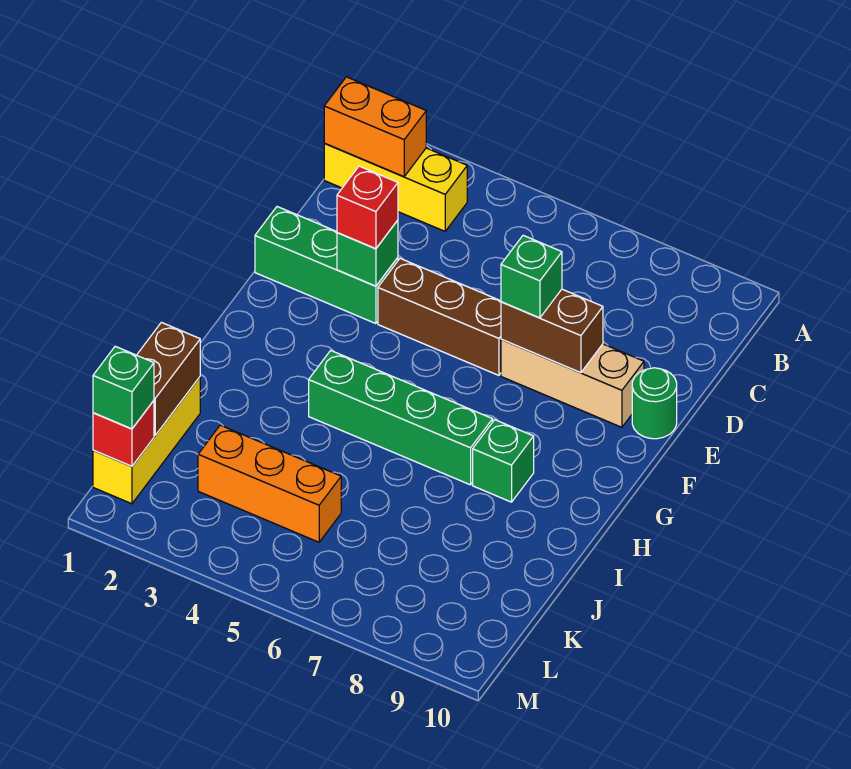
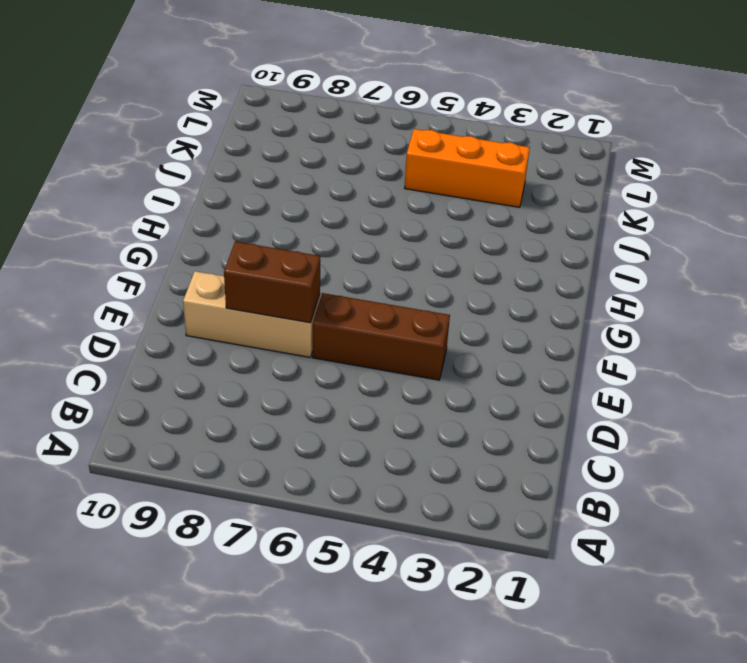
none -> yellow brick B1:B3 level 1
none -> green brick E1:E3 level 1
none -> green round brick E10 level 1

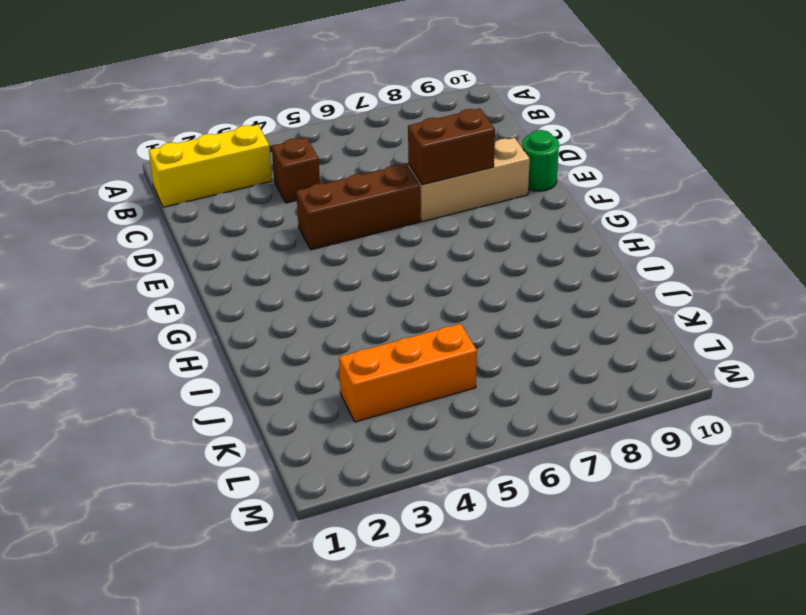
brown brick C4 level 1 -> none
none -> green brick E1:E3 level 1
none -> green brick H4:H7 level 1
none -> green brick H8 level 1

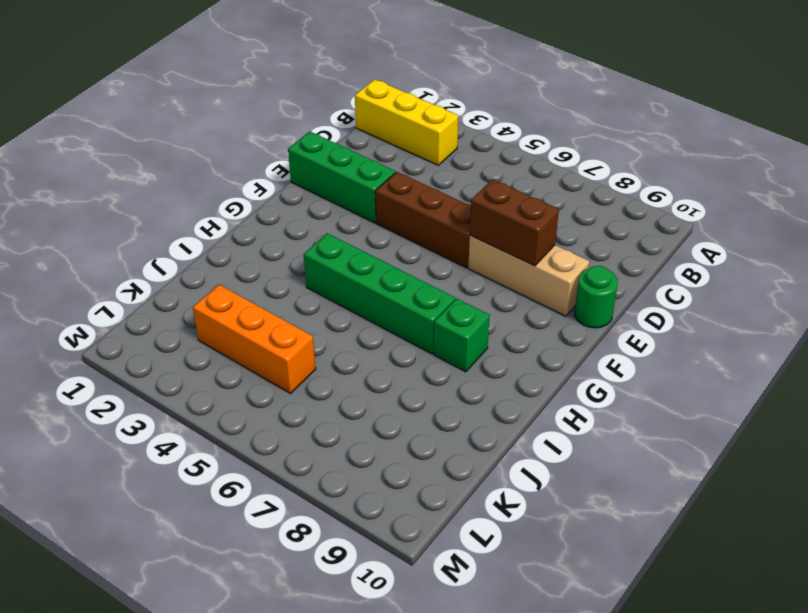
none -> yellow brick J1:L1 level 1
none -> orange brick B1:B2 level 2
none -> green brick E3 level 2

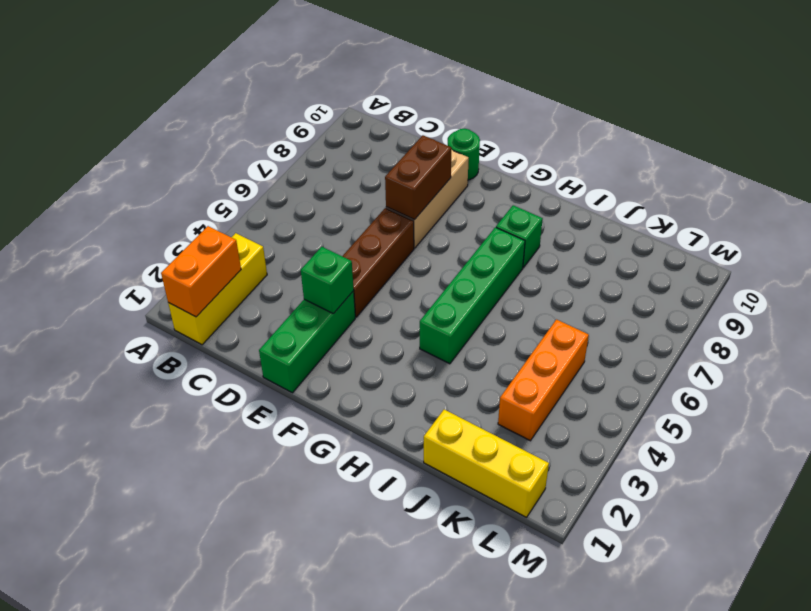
none -> brown brick J1:K1 level 2
none -> red brick L1 level 2
none -> red brick E3 level 3

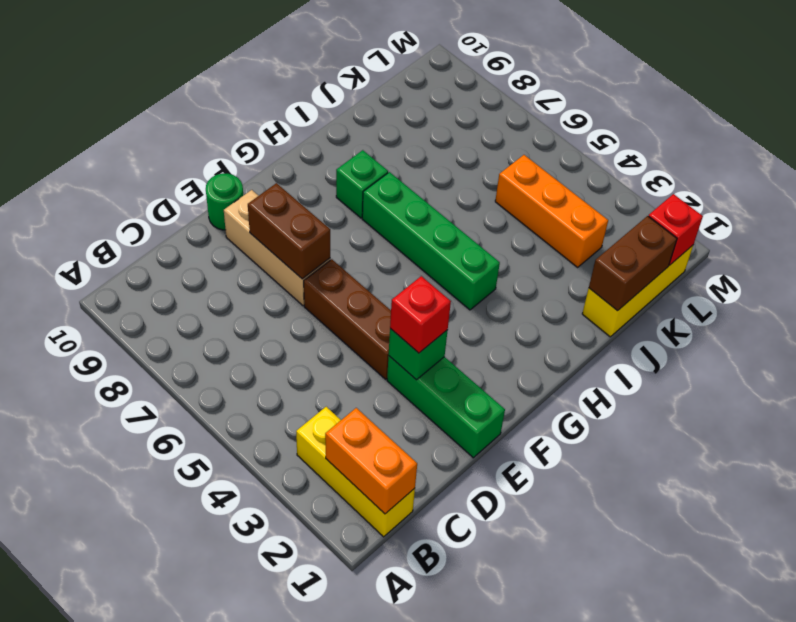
none -> green brick E7 level 3
none -> green brick L1 level 3

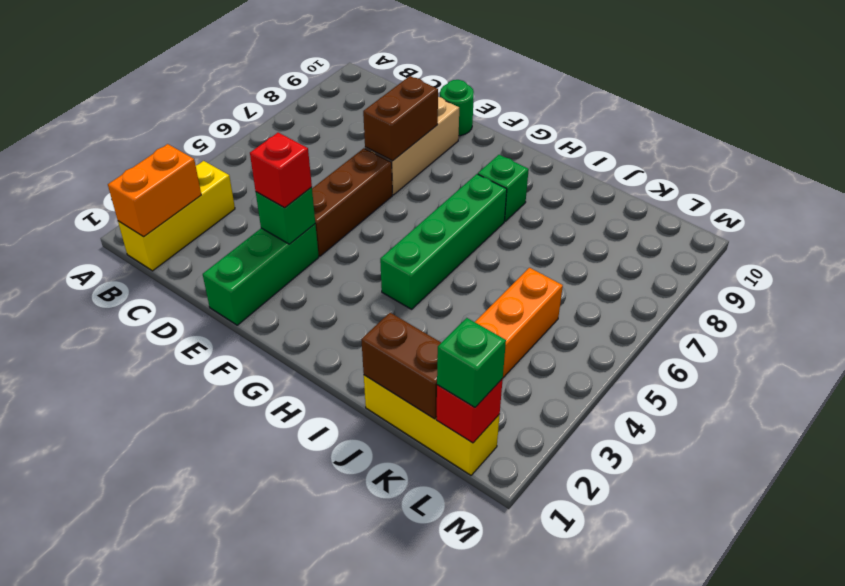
none -> green brick E7 level 3

